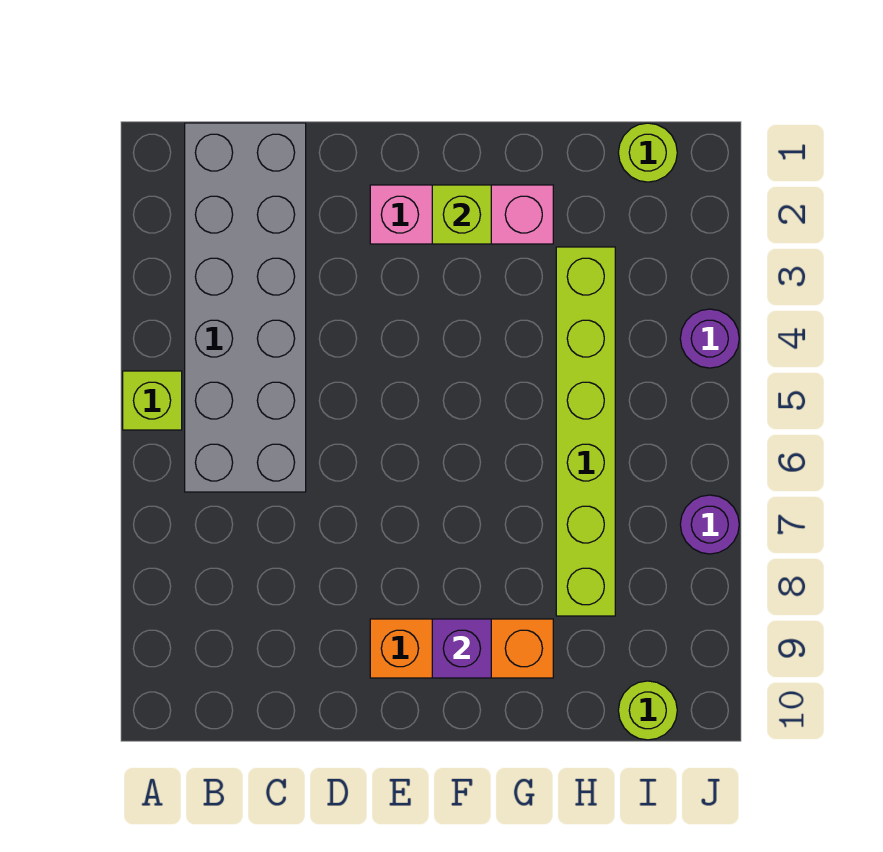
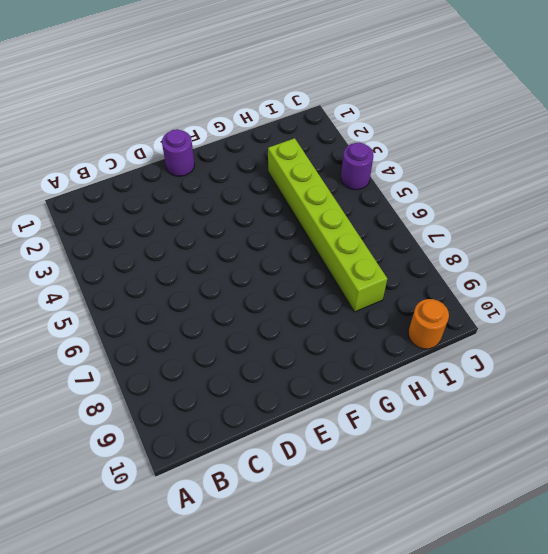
purple round brick E1 level 1 -> purple round brick J7 level 1
orange round brick I10 level 1 -> lime round brick I10 level 1
none -> lime brick A5 level 1
none -> grey brick B1:C6 level 1

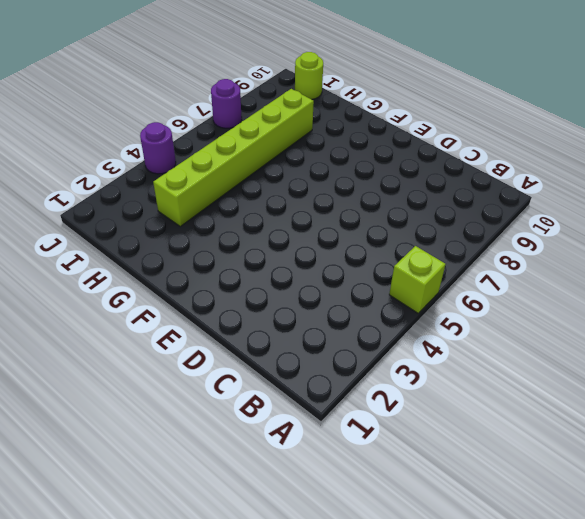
none -> grey brick B1:C6 level 1
none -> pink brick E2:G2 level 1

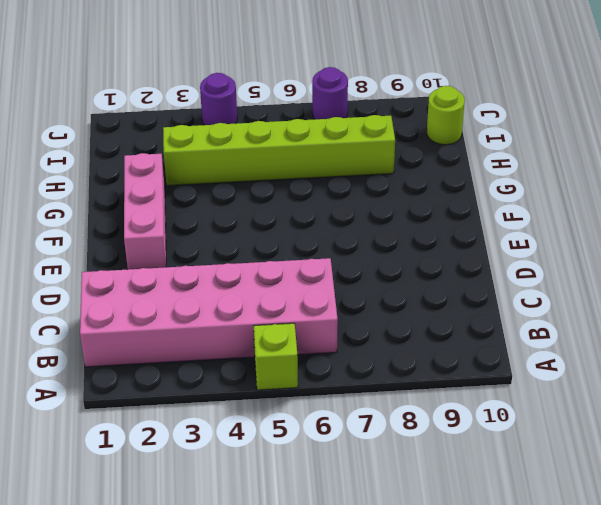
pink brick B1:C6 level 1 -> grey brick B1:C6 level 1
none -> orange brick E9:G9 level 1
none -> lime round brick I1 level 1

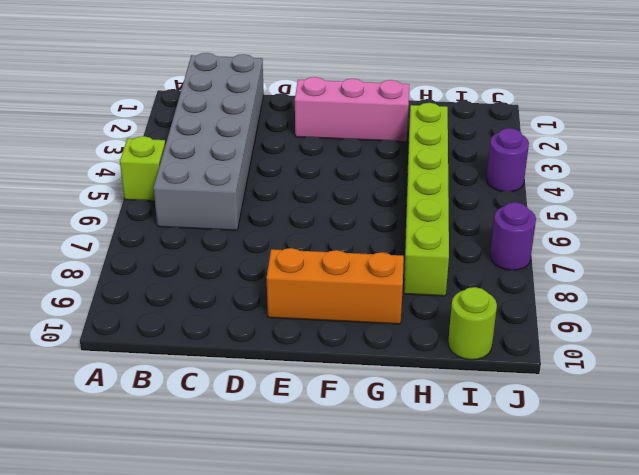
none -> lime round brick I1 level 1
none -> lime brick F2 level 2

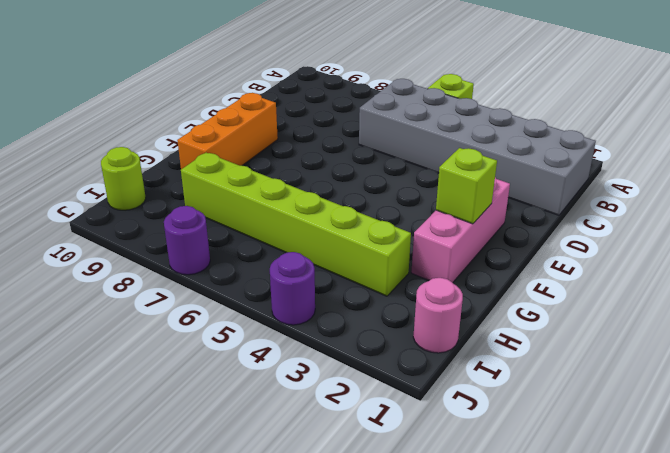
pink round brick I1 level 1 -> lime round brick I1 level 1
none -> purple brick F9 level 2

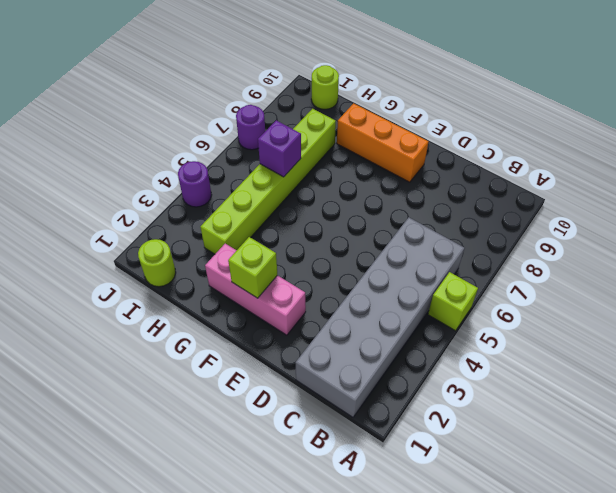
purple brick H6 level 2 -> purple brick F9 level 2

